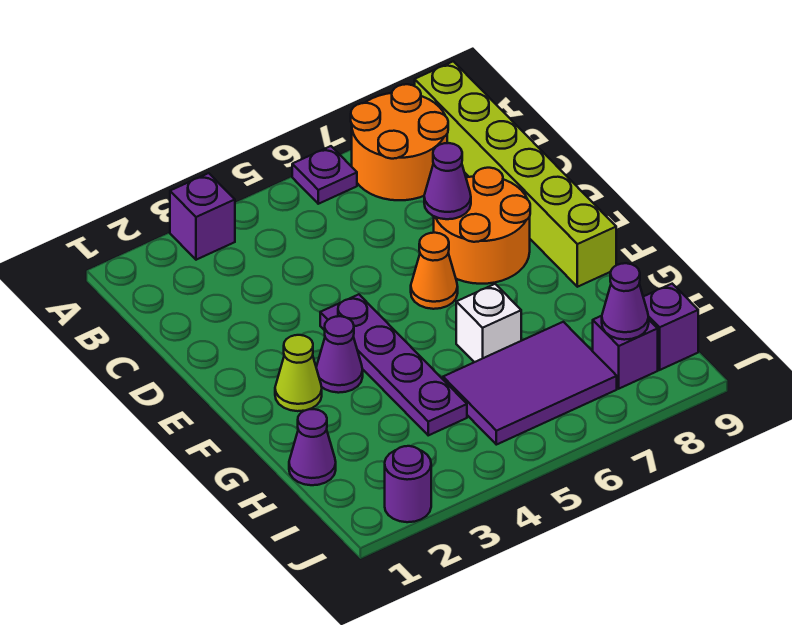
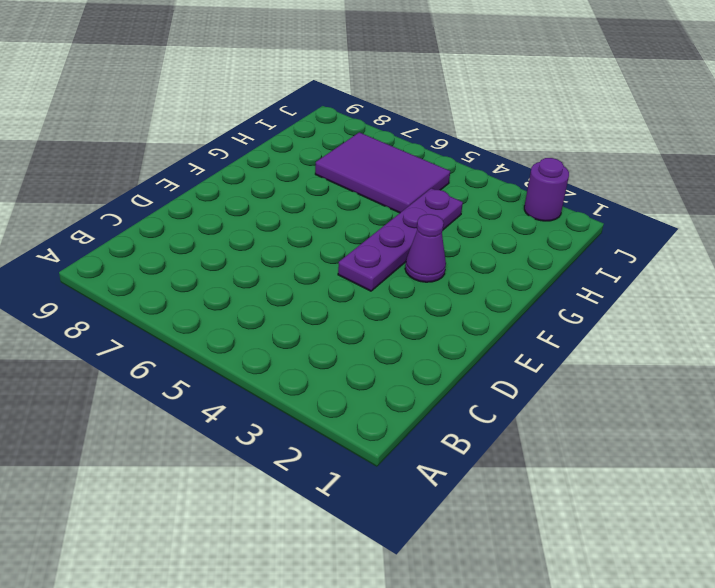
none -> purple brick A3 level 1
none -> purple plate A6 level 1
none -> orange round brick A7:B8 level 1

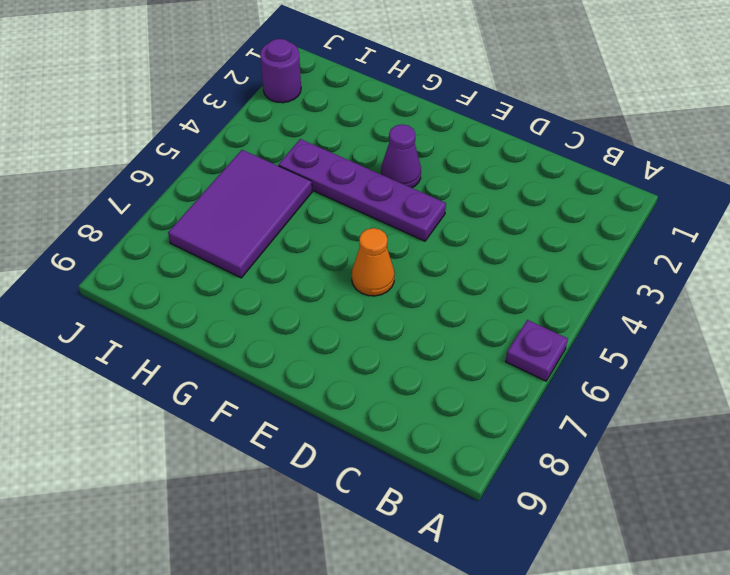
none -> purple brick A3 level 1
none -> orange round brick A7:B8 level 1
none -> lime brick A9:F9 level 1

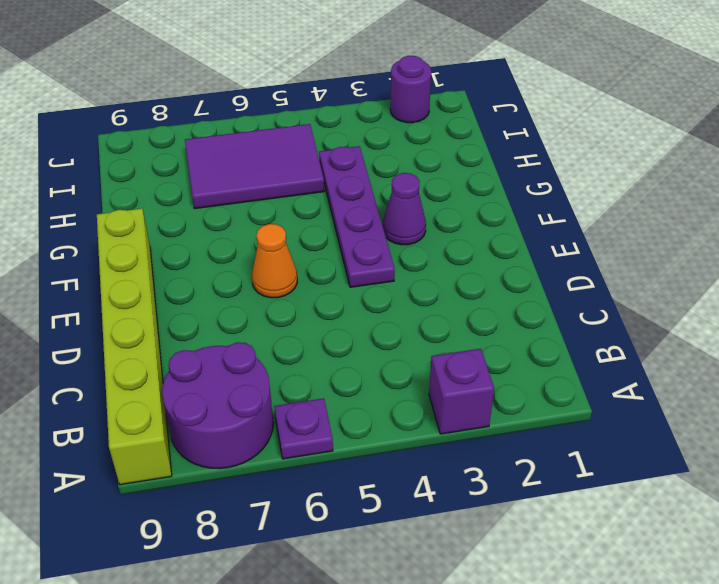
purple round brick A7:B8 level 1 -> orange round brick A7:B8 level 1
none -> orange round brick D7:E8 level 1
none -> lime cone F2 level 1
none -> white brick G6 level 1

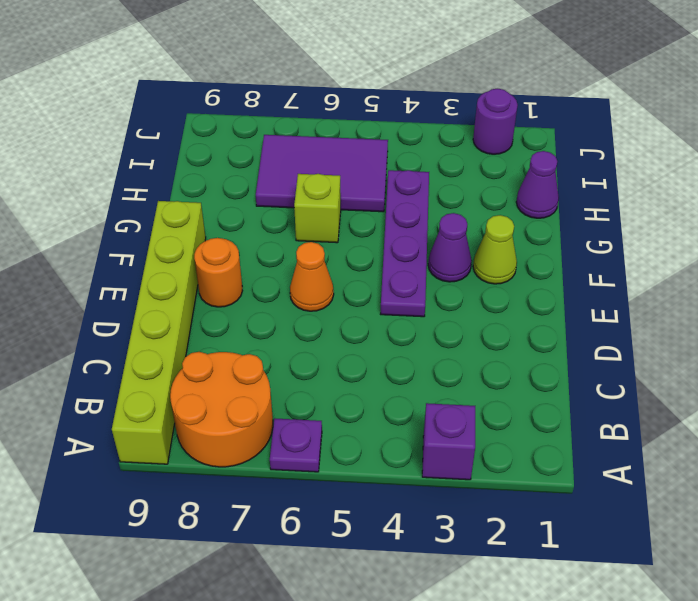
orange round brick E8 level 1 -> orange round brick D7:E8 level 1
lime brick G6 level 1 -> white brick G6 level 1
none -> purple brick I8 level 1
none -> purple brick I9 level 1
none -> purple cone D7 level 2

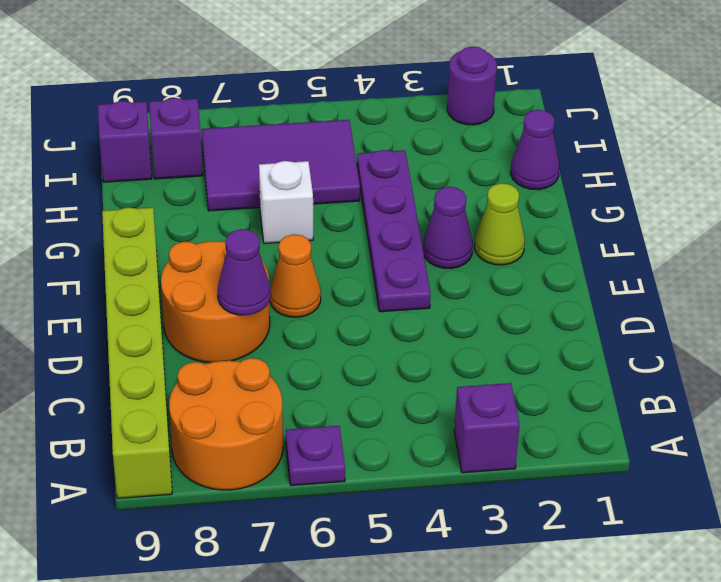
none -> purple cone I8 level 2

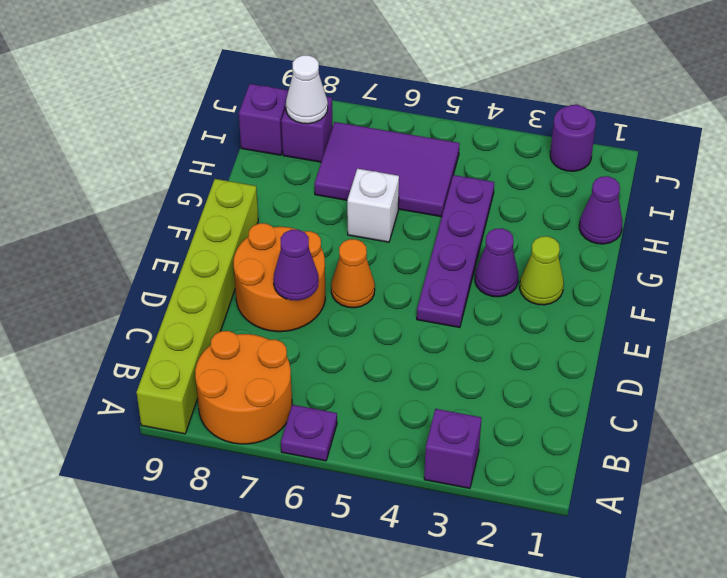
white cone I8 level 2 -> purple cone I8 level 2

